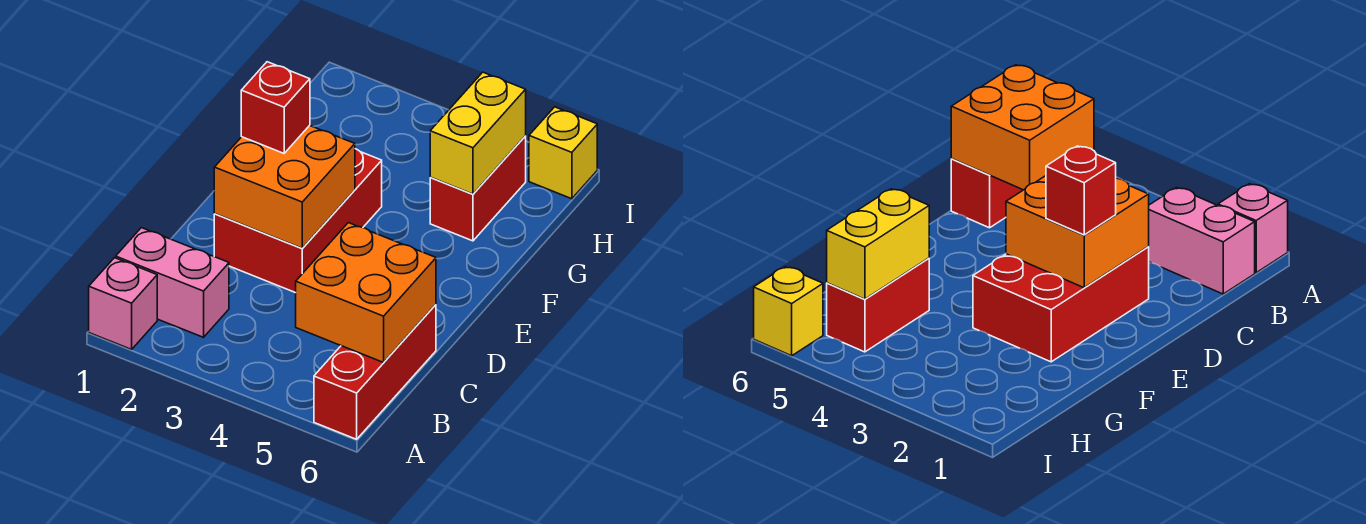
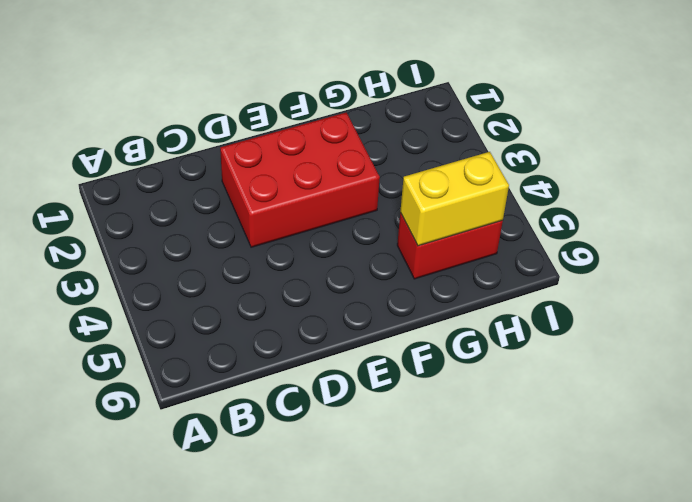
none -> pink brick A1 level 1
none -> red brick A6:C6 level 1

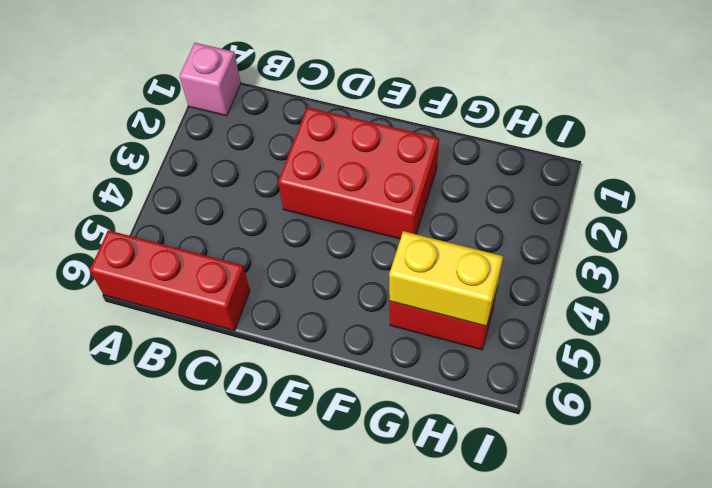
none -> pink brick B1:B2 level 1
none -> yellow brick I6 level 1

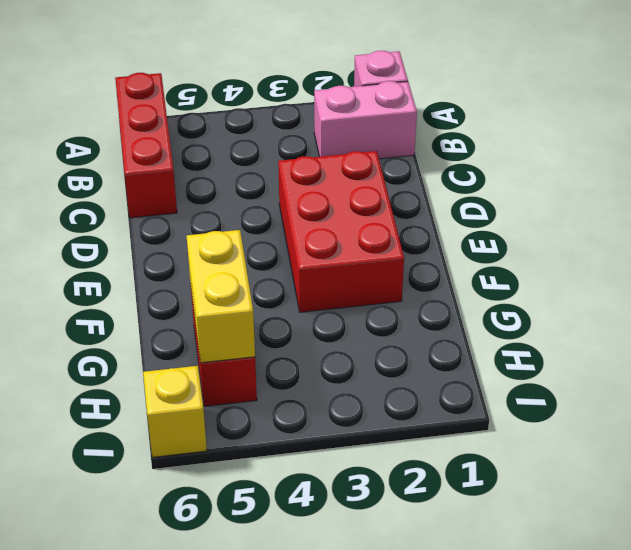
none -> orange brick B5:C6 level 2
none -> orange brick D2:E3 level 2

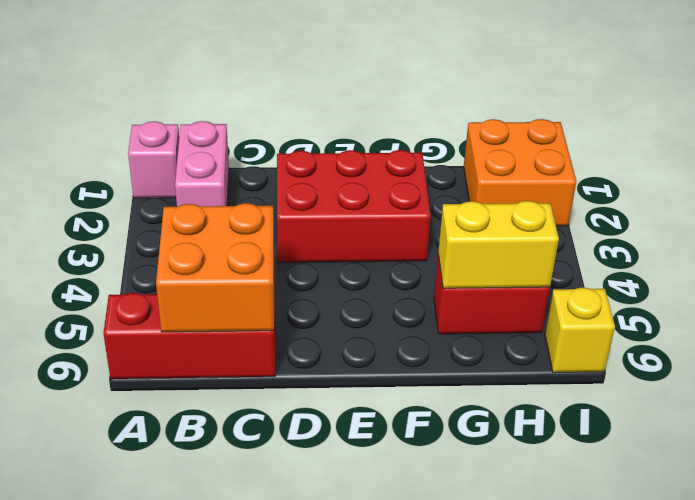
orange brick H1:I2 level 1 -> orange brick D2:E3 level 2
none -> red brick E2 level 3

